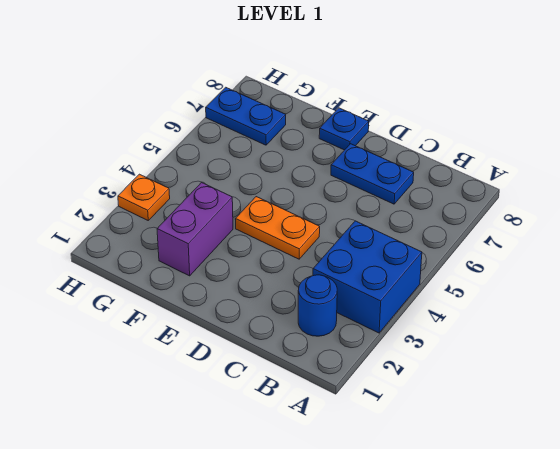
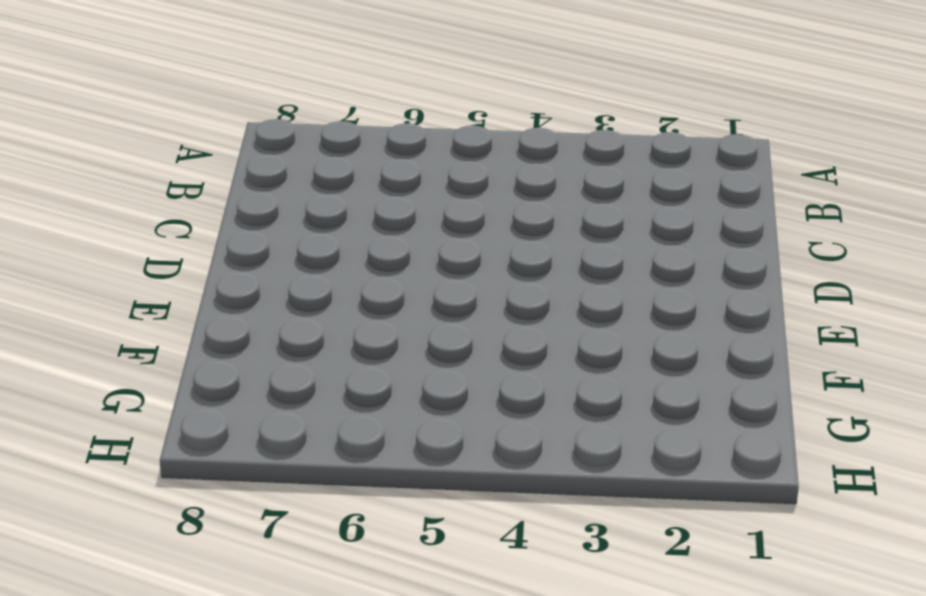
none -> blue brick A3:B4 level 1
none -> blue round brick B2 level 1

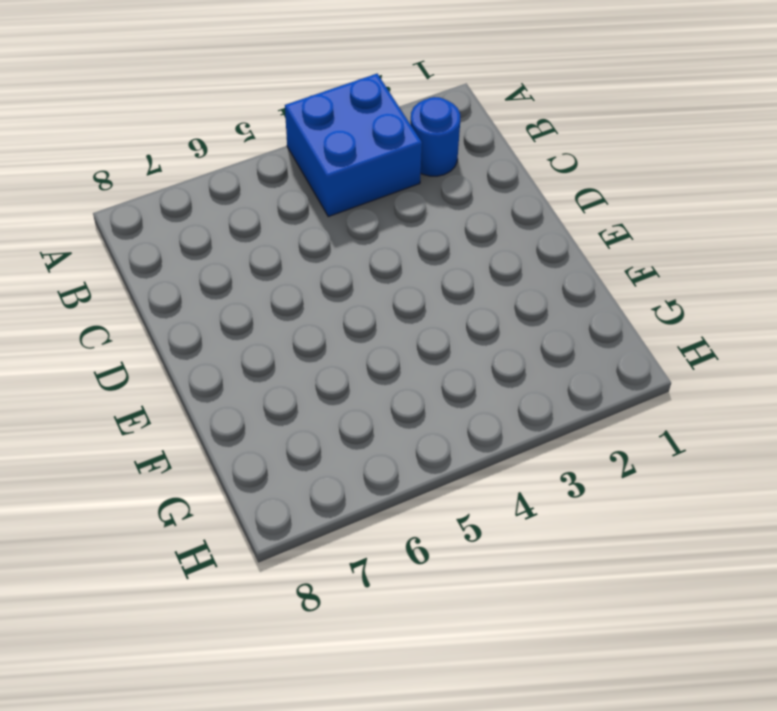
none -> blue plate C7:D7 level 1
none -> orange plate D4:E4 level 1

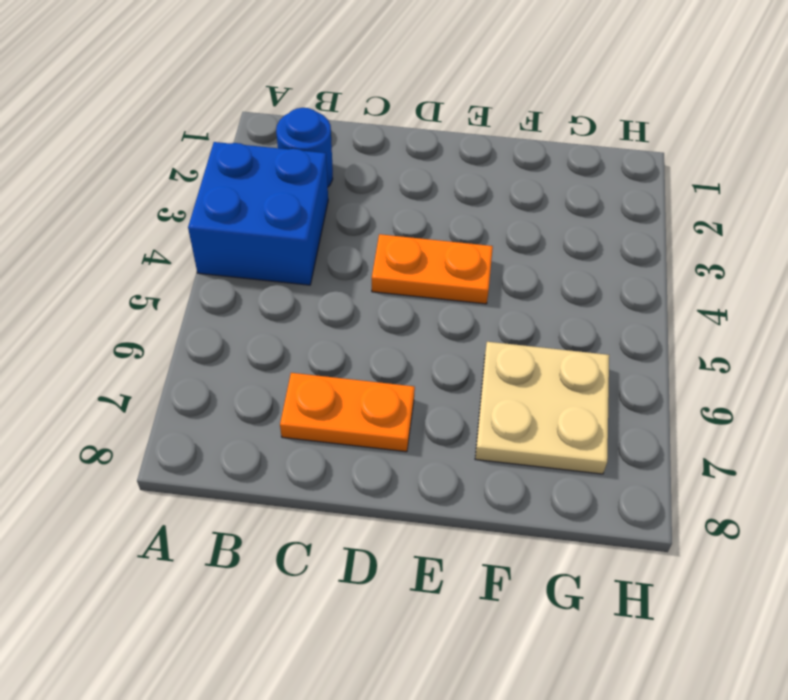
orange plate C7:D7 level 1 -> blue plate C7:D7 level 1
tan plate F6:G7 level 1 -> blue plate G7:H7 level 1
none -> blue plate E8 level 1
none -> purple brick F2:F3 level 1

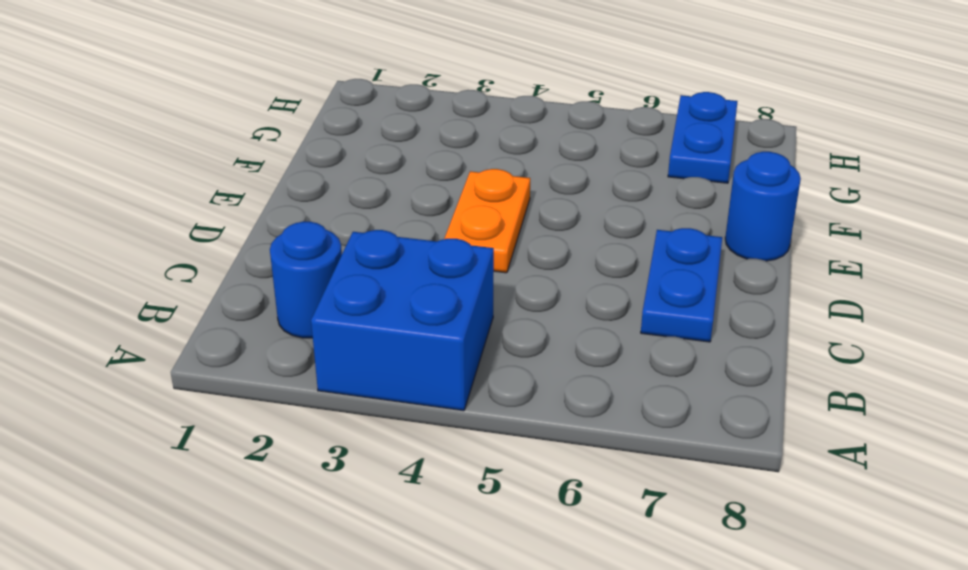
blue round brick E8 level 1 -> blue plate E8 level 1
none -> purple brick F2:F3 level 1
none -> orange plate H3 level 1

